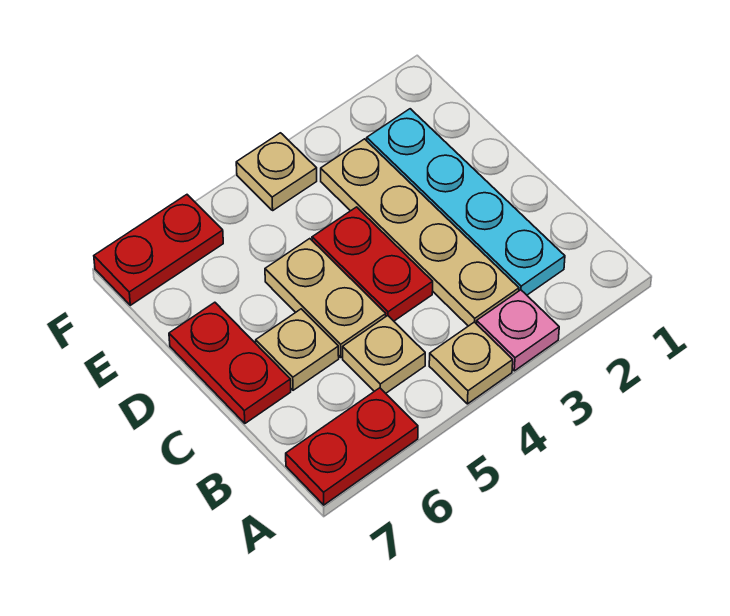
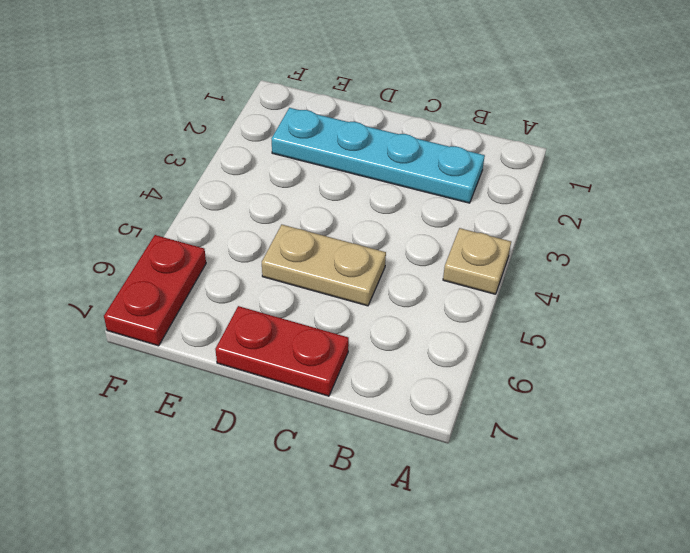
none -> pink plate A3 level 1
none -> red plate A6:A7 level 1
none -> tan plate B3:E3 level 1

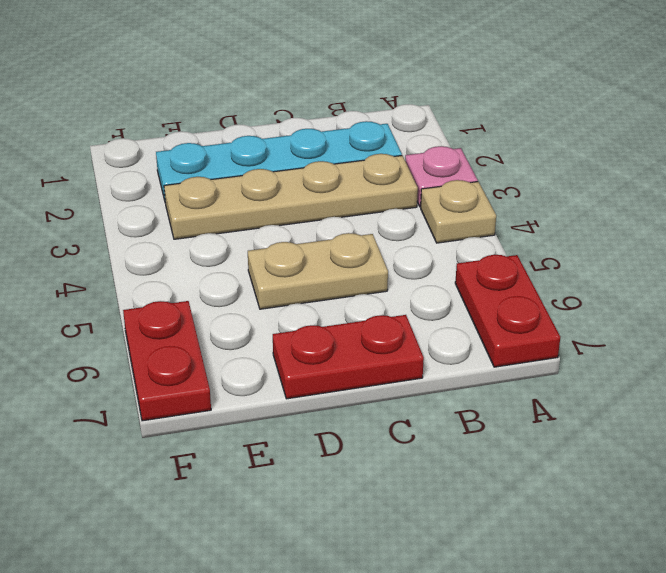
none -> tan plate B5 level 1
none -> red plate C4:D4 level 1
none -> tan plate C6 level 1

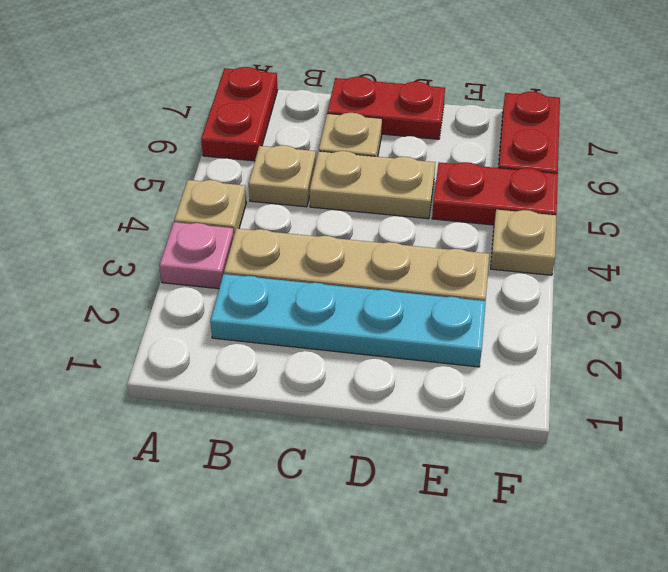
red plate E5:F5 level 1 -> red plate C4:D4 level 1

